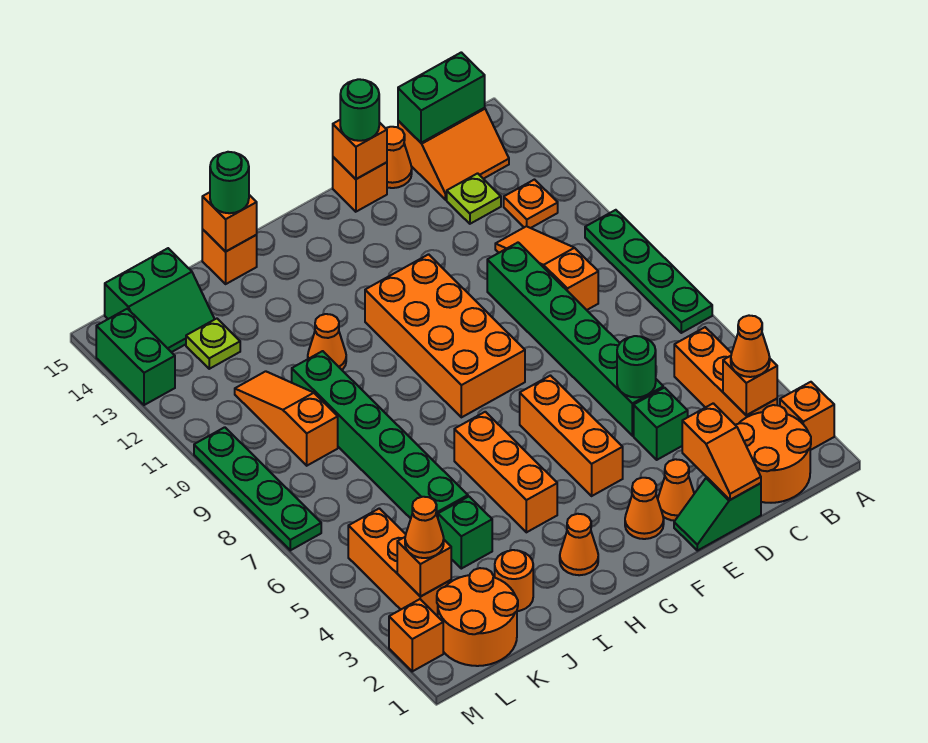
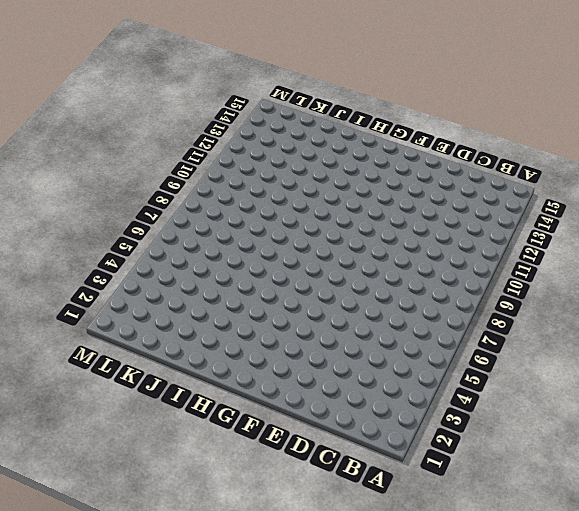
none -> orange brick A2 level 1
none -> green plate A7:A10 level 1
none -> orange round brick B1:C2 level 1
none -> orange brick B3:B5 level 1

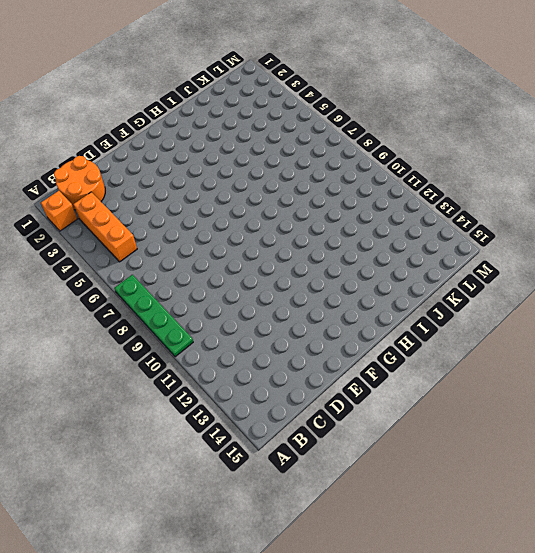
none -> orange plate B12 level 1
none -> orange slope B14:C15 level 1 top 15
none -> orange slope C9:C11 level 1 top 9
none -> lime plate C13 level 1

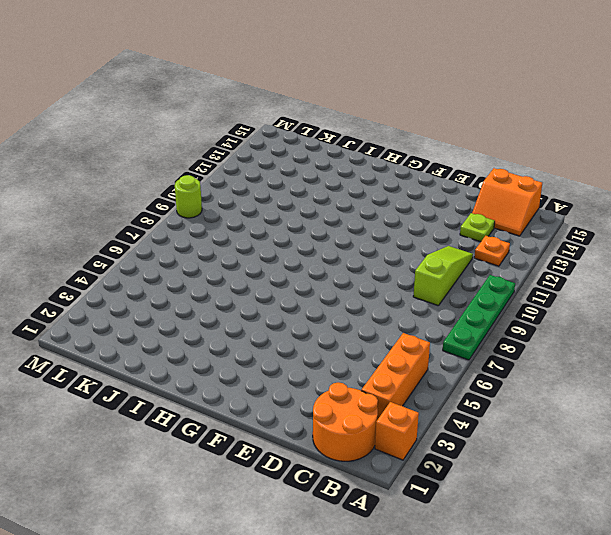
lime slope C9:C11 level 1 top 9 -> orange slope C9:C11 level 1 top 9
lime round brick M9 level 1 -> green plate M7:M10 level 1
none -> green slope D1:E1 level 1 top D
none -> green brick D4 level 1
none -> green brick D5:D10 level 1
none -> orange cone D15 level 1

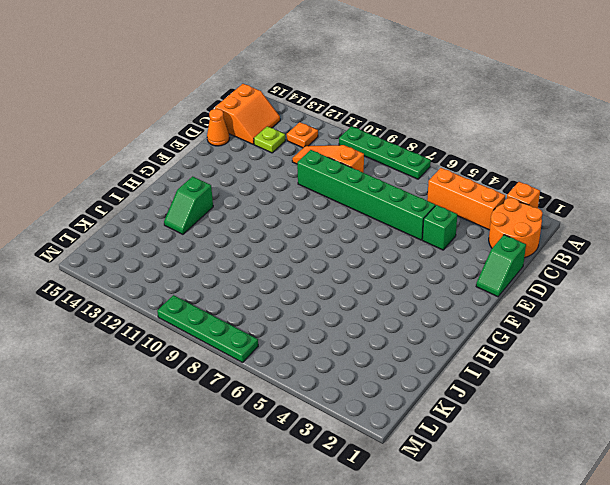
green slope H13:I13 level 1 top H -> none
none -> orange cone E2 level 1
none -> orange brick E15 level 1
none -> orange cone F2 level 1
none -> orange brick F4:F6 level 1

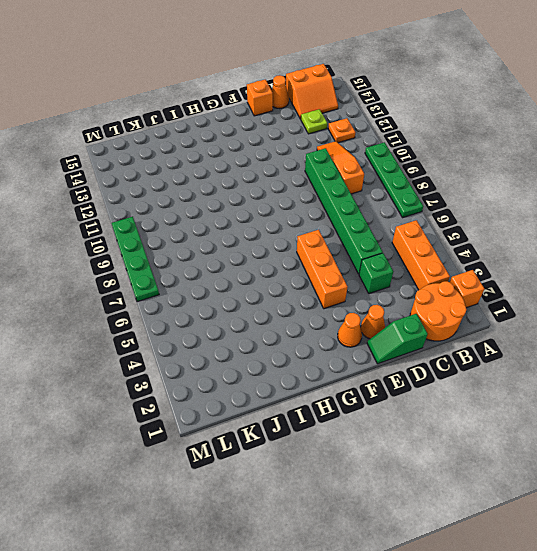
none -> orange brick F8:G11 level 1
none -> orange cone H2 level 1
none -> orange brick H4:H6 level 1
none -> orange cone I11 level 1

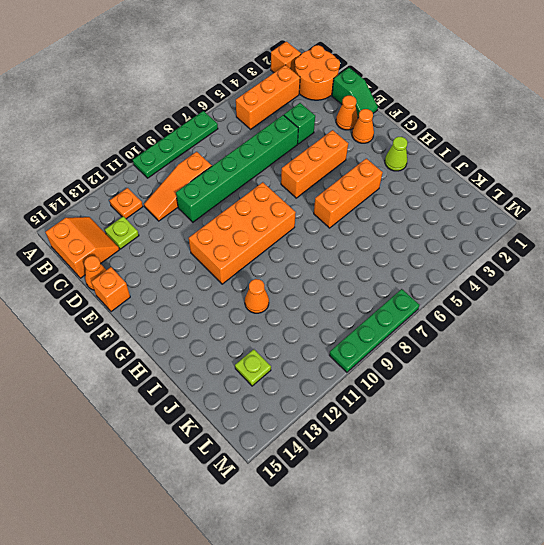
lime cone H2 level 1 -> orange cone H2 level 1
none -> orange brick I15 level 1
none -> orange round brick J2 level 1
none -> green brick J4 level 1
none -> green brick J5:J10 level 1

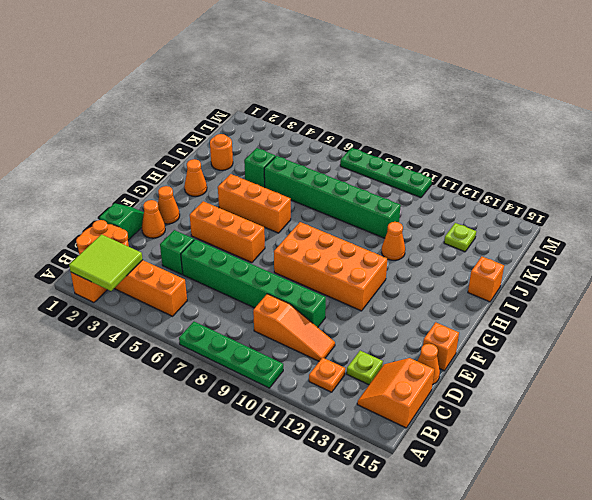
lime tile A2:B3 level 2 -> orange brick B3 level 2
none -> orange round brick K1:L2 level 1
none -> orange slope K9:K11 level 1 top 9
none -> green slope K14:L15 level 1 top 15
none -> orange brick L3:L5 level 1

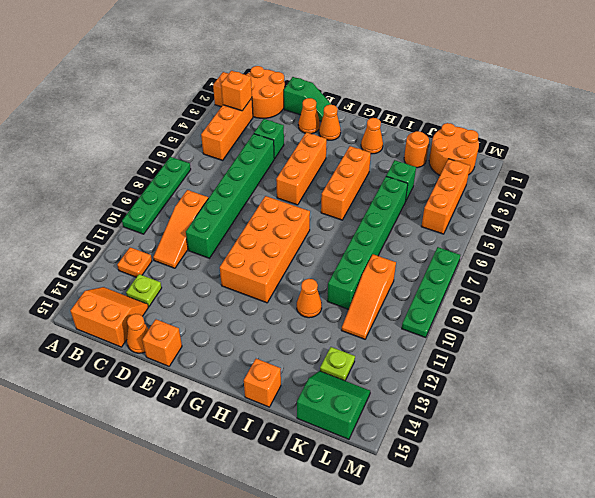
none -> orange brick M2 level 1
none -> green brick M13:M14 level 1
none -> green brick B15:C15 level 2
none -> orange slope D1:D2 level 2 top 2

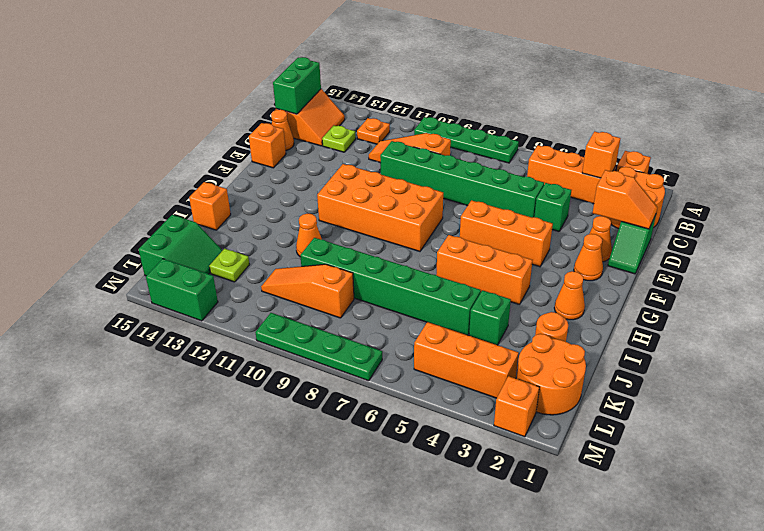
none -> green round brick D5 level 2
none -> orange brick E15 level 2
none -> orange brick I15 level 2
none -> orange brick L3 level 2

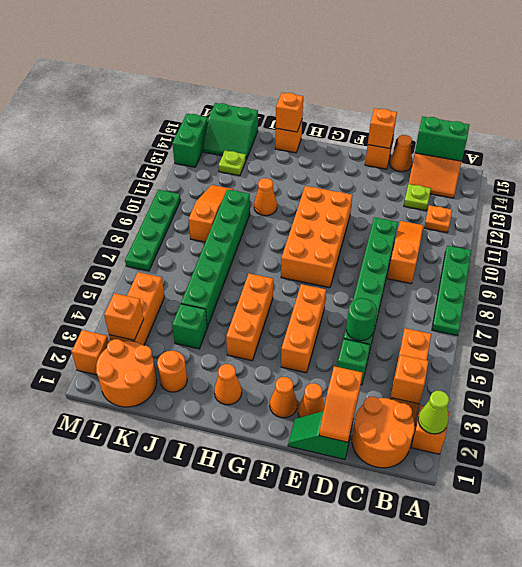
lime cone A2 level 2 -> none
none -> orange cone B3 level 3
none -> green round brick E15 level 3
none -> green round brick I15 level 3
none -> orange cone L3 level 3

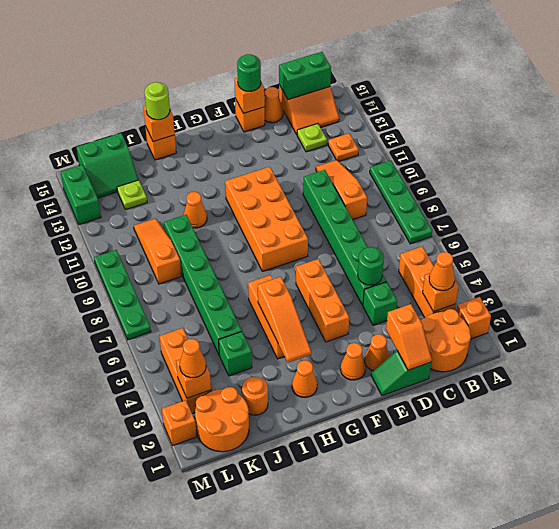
orange slope H3:H5 level 2 top 5 -> none
lime round brick I15 level 3 -> green round brick I15 level 3

